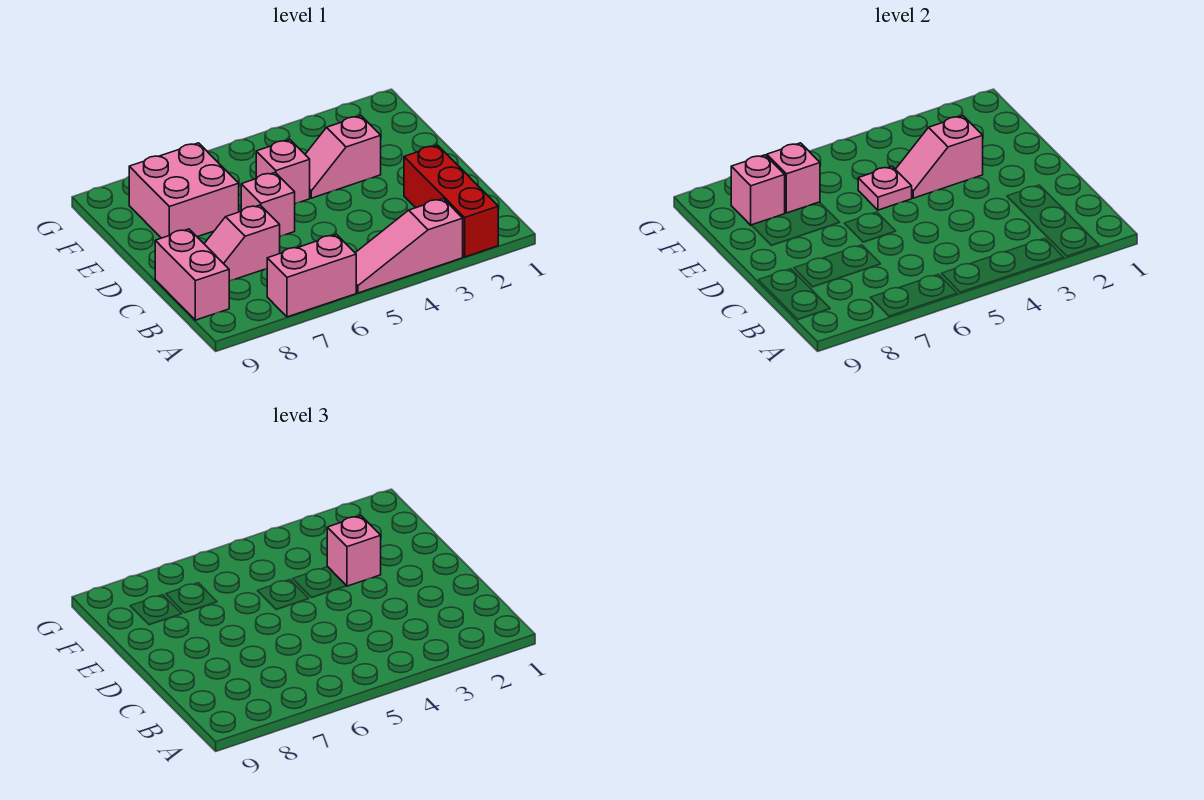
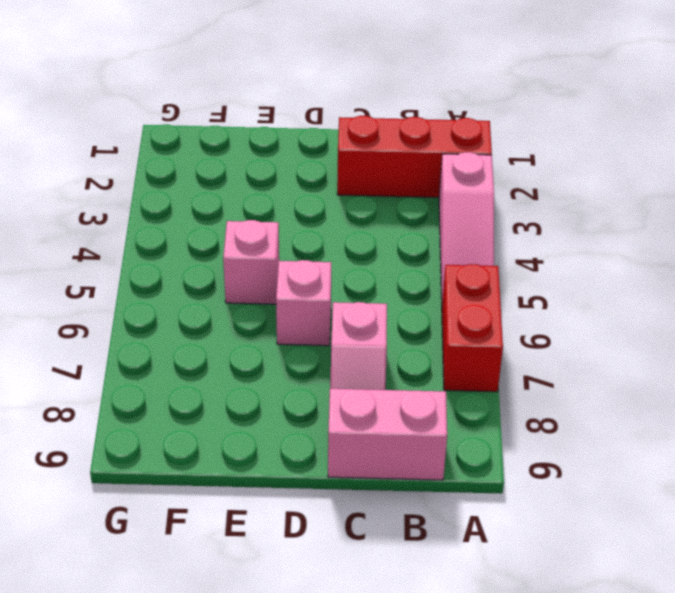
red brick A6:A7 level 1 -> pink brick A6:A7 level 1
none -> pink slope E3:E4 level 1 top 3
none -> pink brick E7:F8 level 1
none -> pink slope E3:E4 level 2 top 3

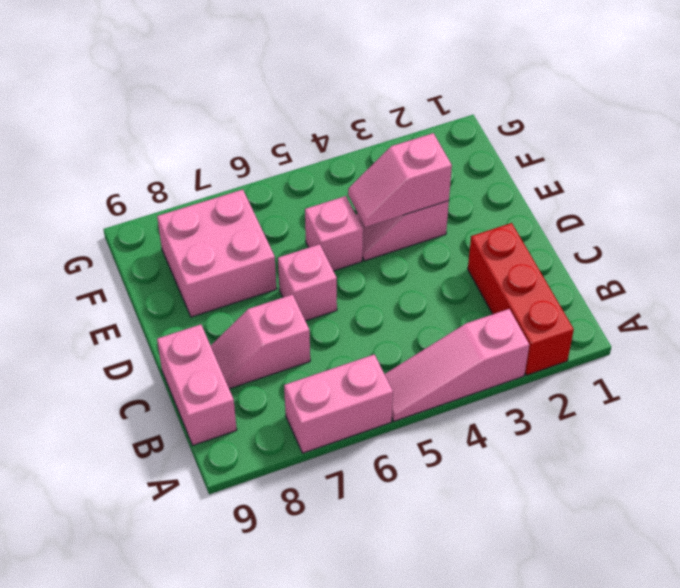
none -> pink plate E5 level 2
none -> pink brick F7 level 2
none -> pink brick F8 level 2

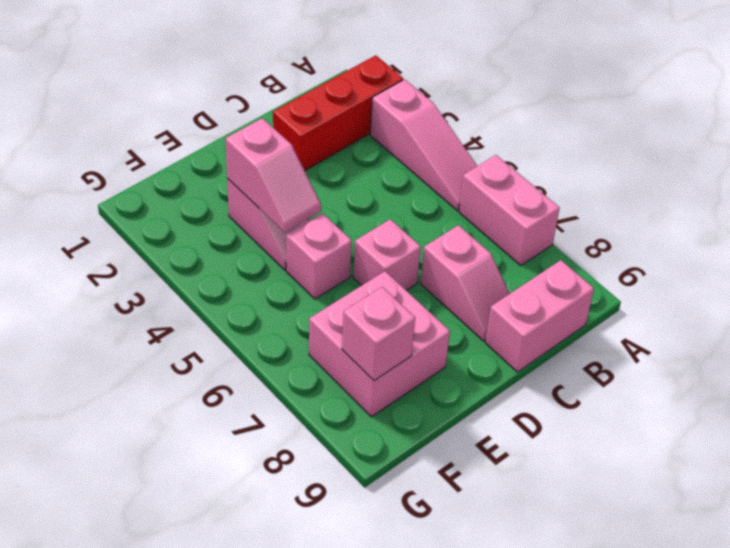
none -> pink plate E5 level 2
none -> pink brick F7 level 2
none -> pink brick E3 level 3

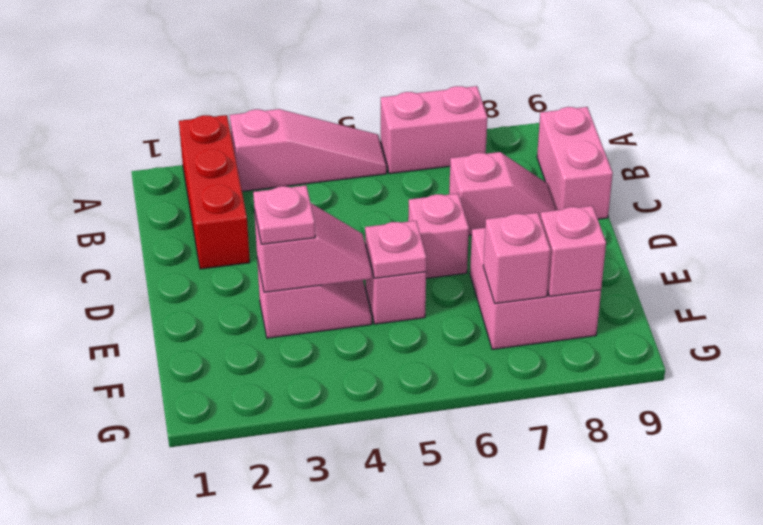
pink plate E3 level 3 -> pink brick E3 level 3

